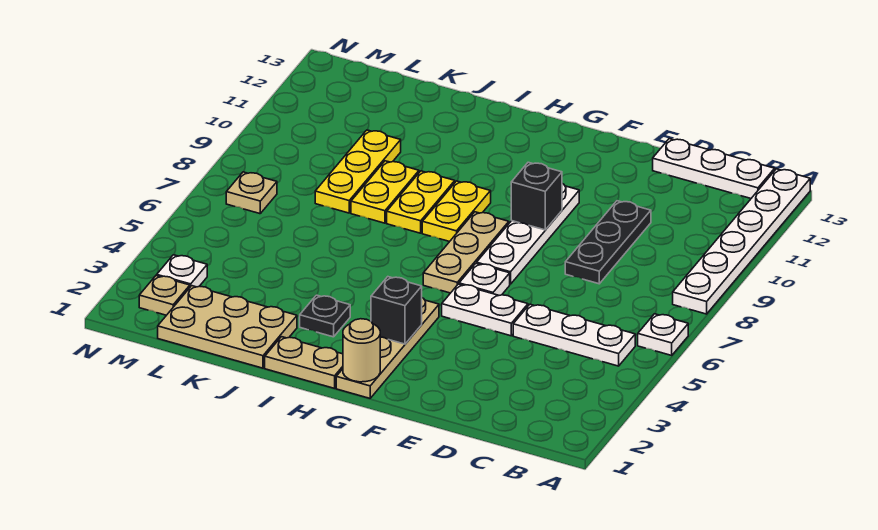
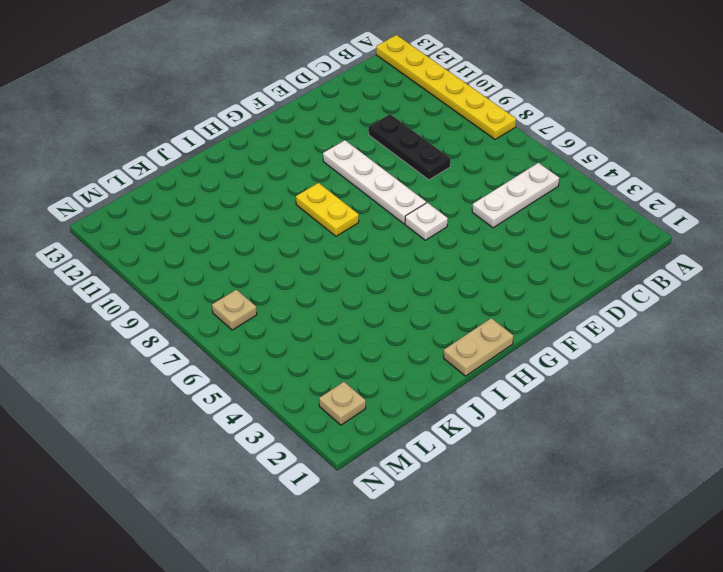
yellow plate A8:A13 level 1 -> white plate A8:A13 level 1
none -> white plate A6 level 1
none -> white plate B13:D13 level 1
none -> white plate E5:F5 level 1

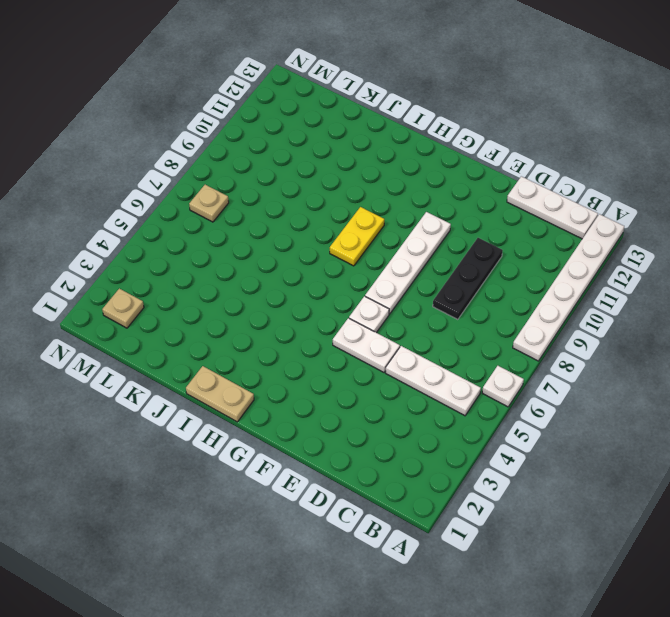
none -> tan plate G1:G4 level 1
none -> tan plate G6:G8 level 1
none -> black plate I3 level 1

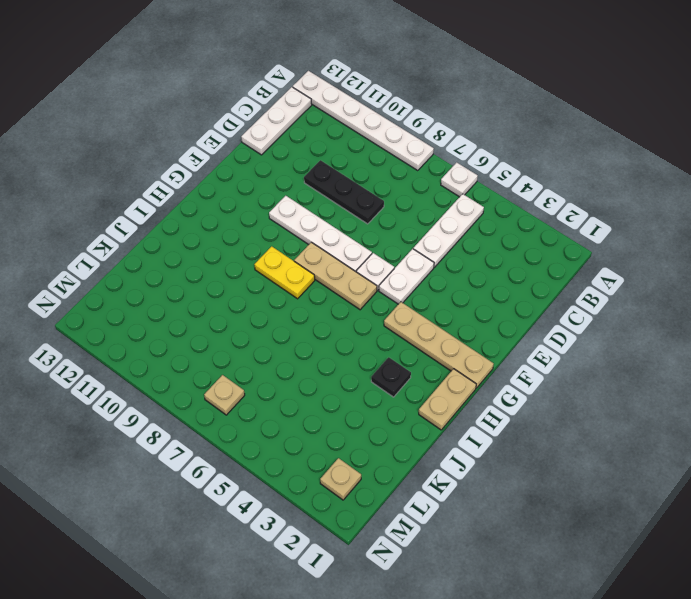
none -> yellow plate I8:I9 level 1
none -> tan plate J1:L2 level 1
none -> yellow plate J8:J9 level 1

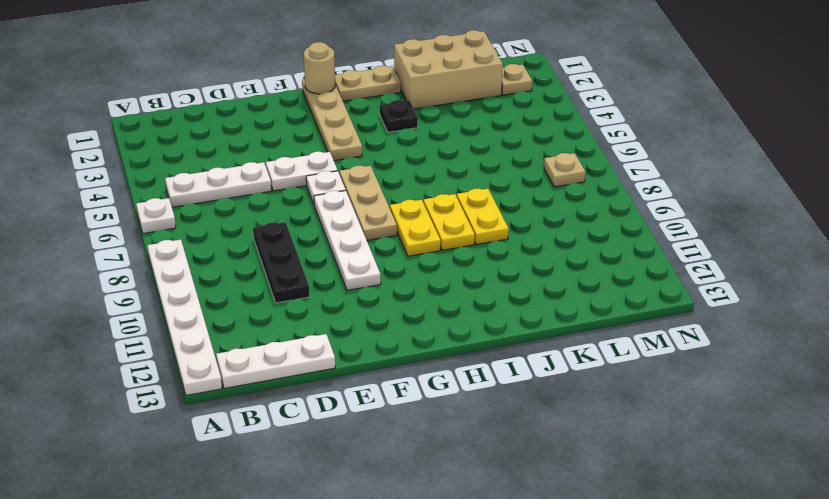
tan brick J1:L2 level 1 -> tan plate J1:L2 level 1
none -> yellow plate K8:K10 level 1
none -> white plate M3 level 1
none -> black brick F9 level 2

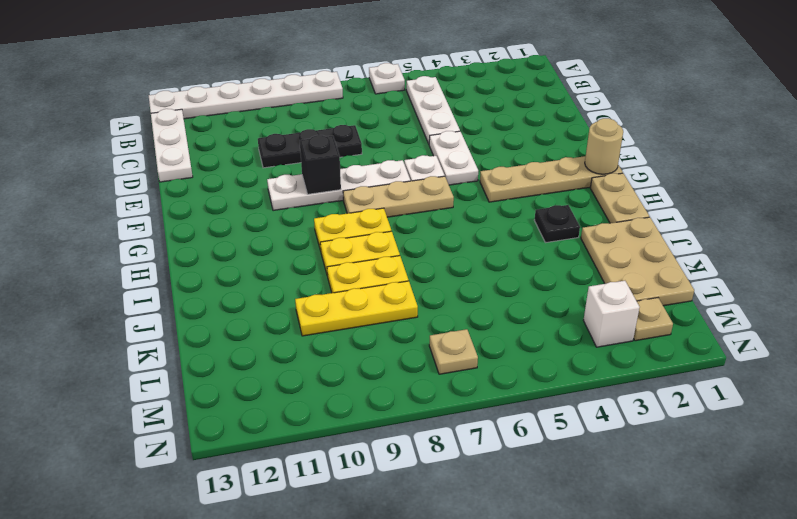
white brick M3 level 1 -> white plate M3 level 1
none -> black brick G3 level 2

